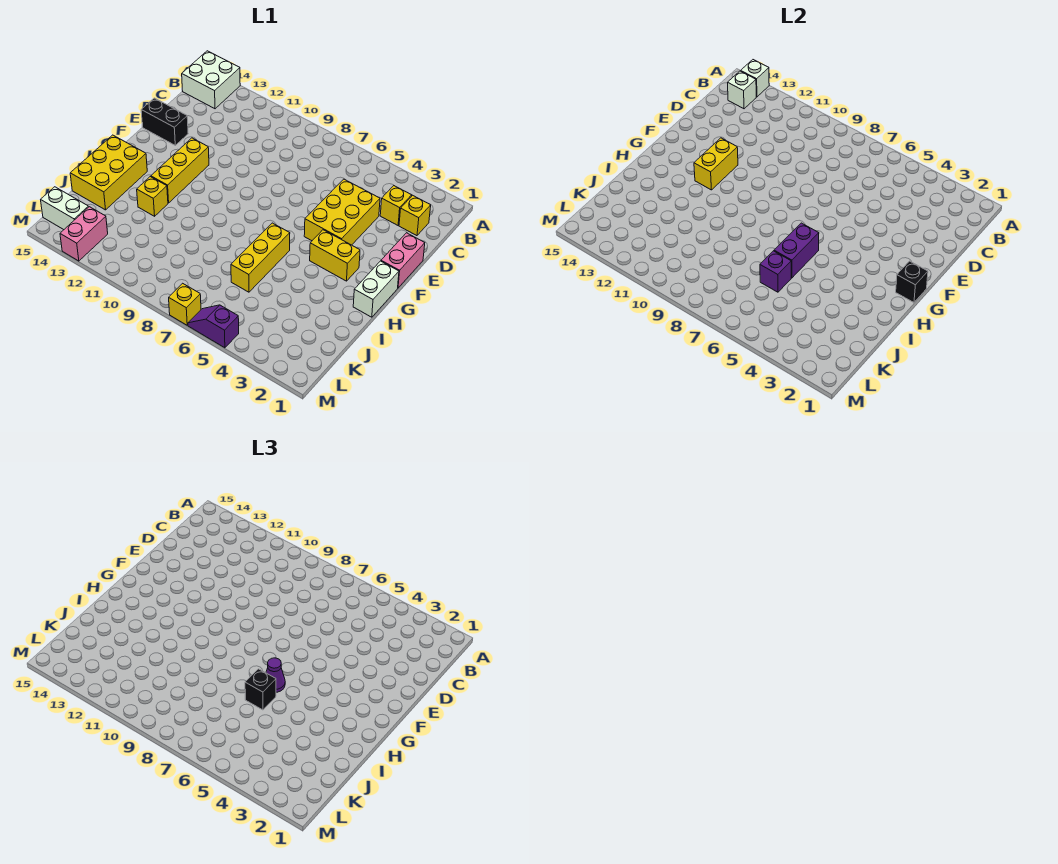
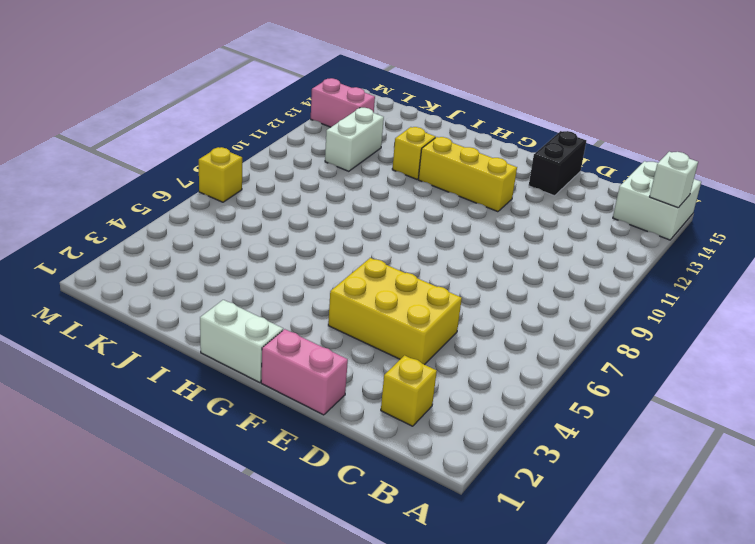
white brick K11:K12 level 1 -> white brick L14:L15 level 1
none -> yellow brick C3 level 1
none -> yellow brick G3:G4 level 1
none -> yellow brick H6:J6 level 1

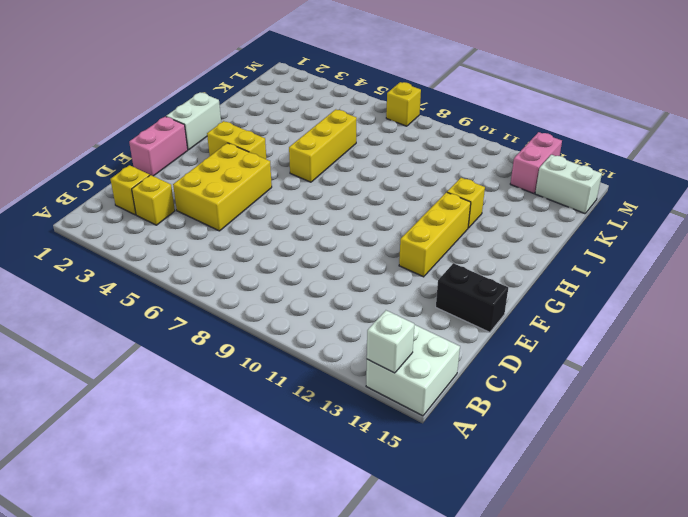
none -> yellow brick H14:J15 level 1
none -> purple slope M5:M6 level 1 top 5
none -> white brick B14 level 2

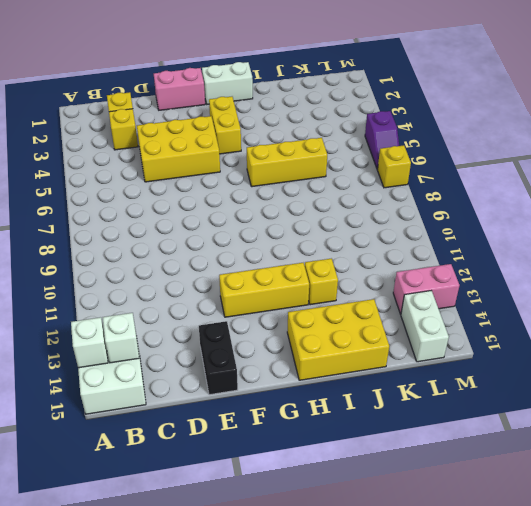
none -> yellow brick F12:G12 level 2
none -> black brick G1 level 2
none -> purple brick H6:I6 level 2

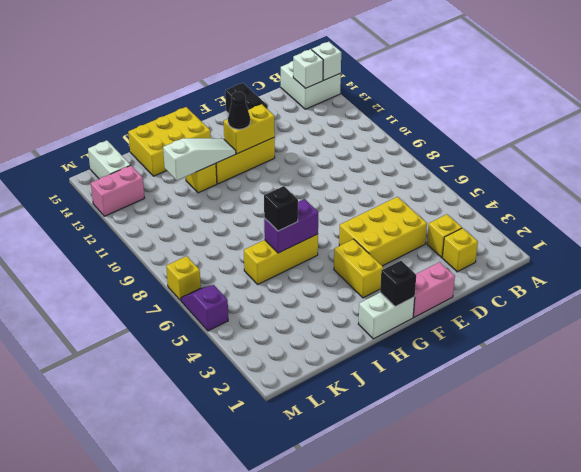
black cone G12 level 3 -> none
white slope H12:J12 level 2 top J -> none
none -> purple brick J6 level 2
none -> purple cone H6 level 3

